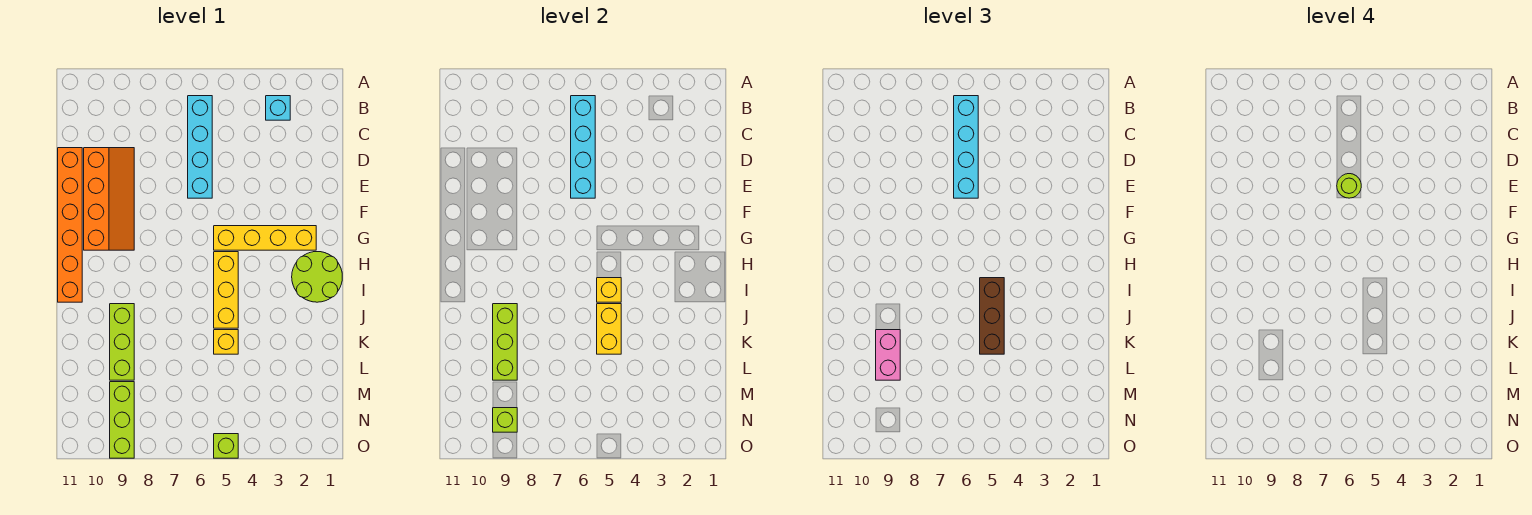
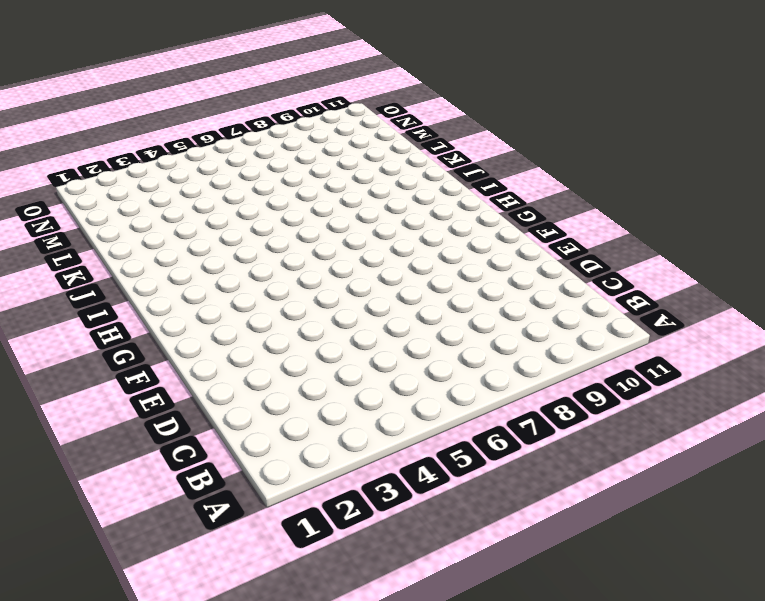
none -> cyan brick B3 level 1
none -> cyan brick B6:E6 level 1
none -> orange slope D9:G10 level 1 top 10

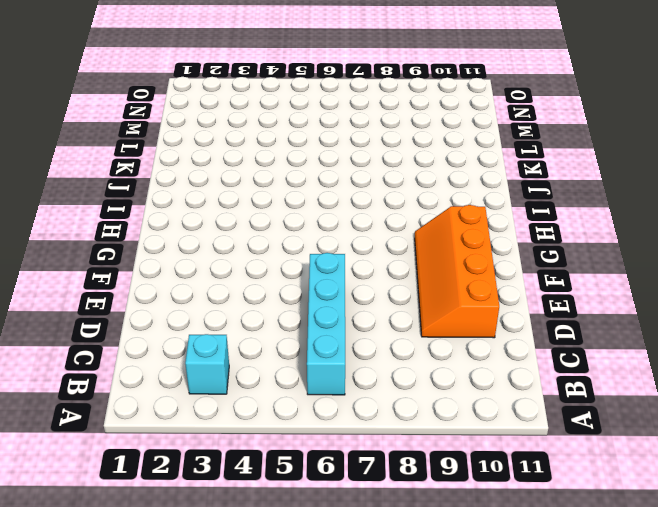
none -> orange brick D11:I11 level 1
none -> yellow brick G2:G5 level 1
none -> lime round brick H1:I2 level 1

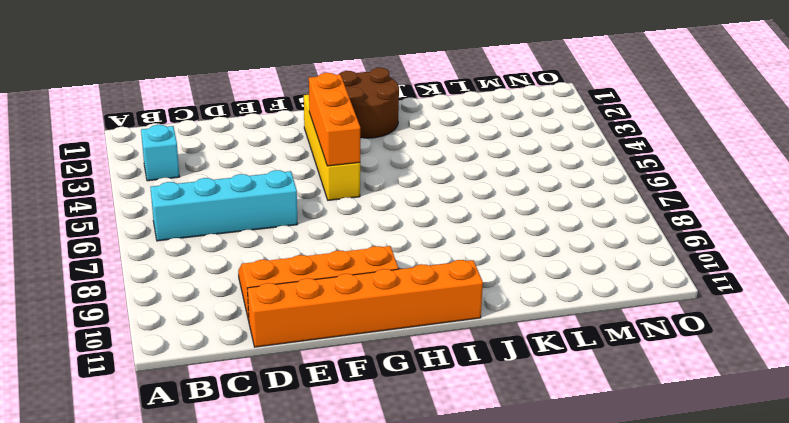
orange brick G3:G5 level 2 -> none
brown round brick H1:I2 level 1 -> lime round brick H1:I2 level 1
none -> yellow brick H5:J5 level 1
none -> lime brick J9:L9 level 1
none -> yellow brick K5 level 1

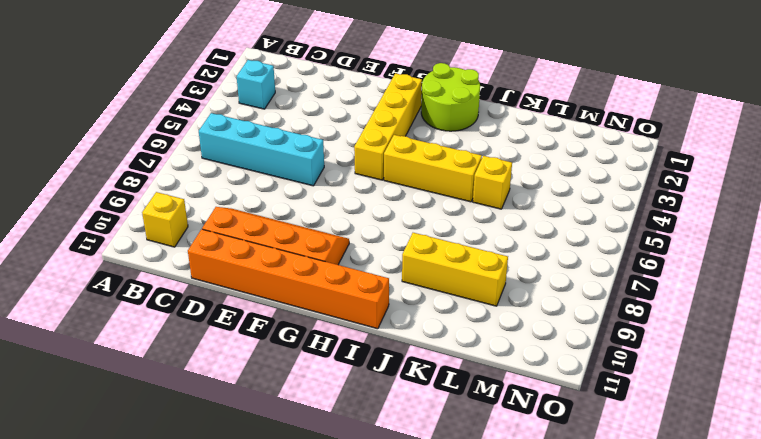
yellow brick B10 level 1 -> yellow brick I5 level 2
yellow brick J9:L9 level 1 -> lime brick J9:L9 level 1
none -> lime brick M9:O9 level 1
none -> lime brick O5 level 1
none -> cyan brick B6:E6 level 2

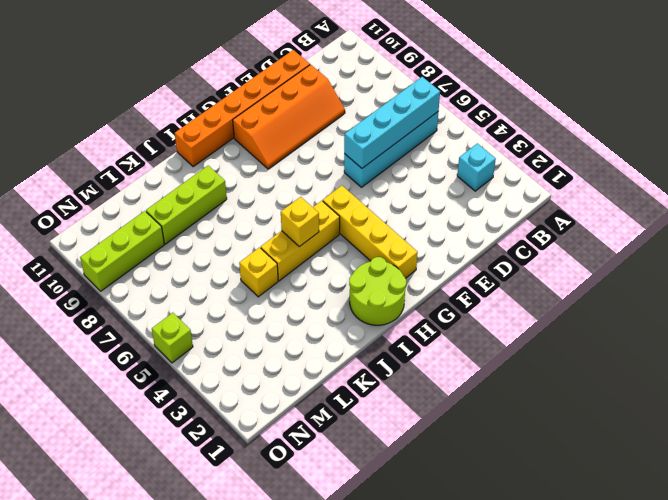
none -> yellow brick J5:K5 level 2
none -> lime brick J9:L9 level 2
none -> lime brick N9 level 2

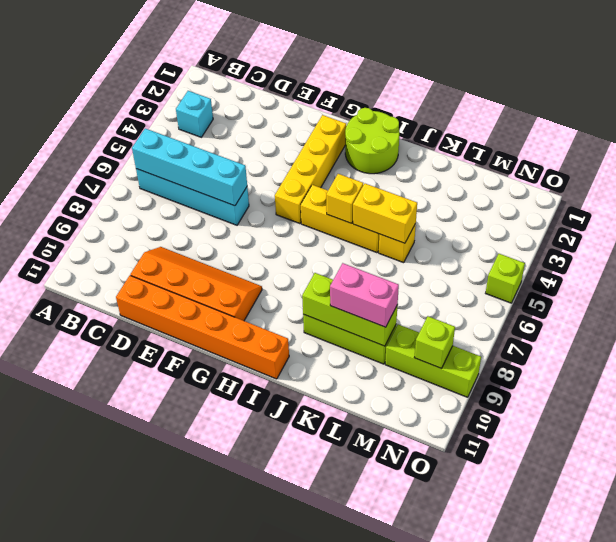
none -> cyan brick B6:E6 level 3
none -> brown brick I5:K5 level 3
none -> lime round brick E6 level 4

